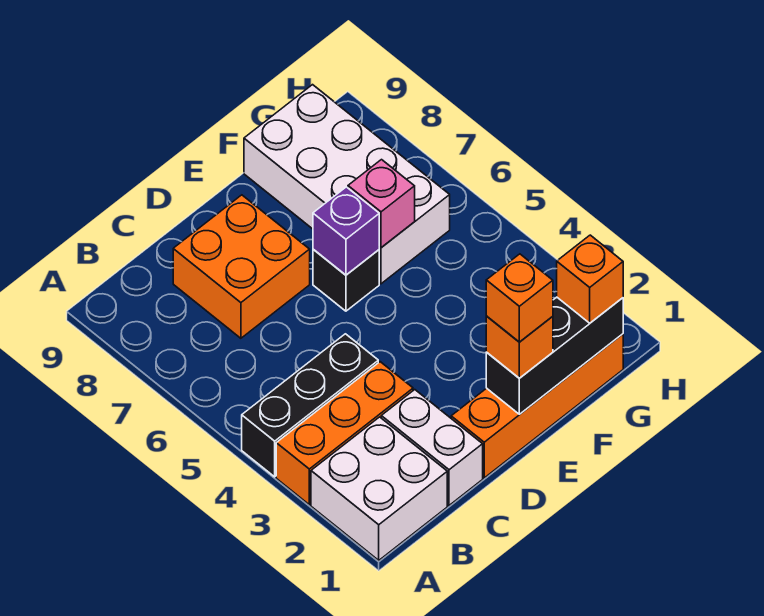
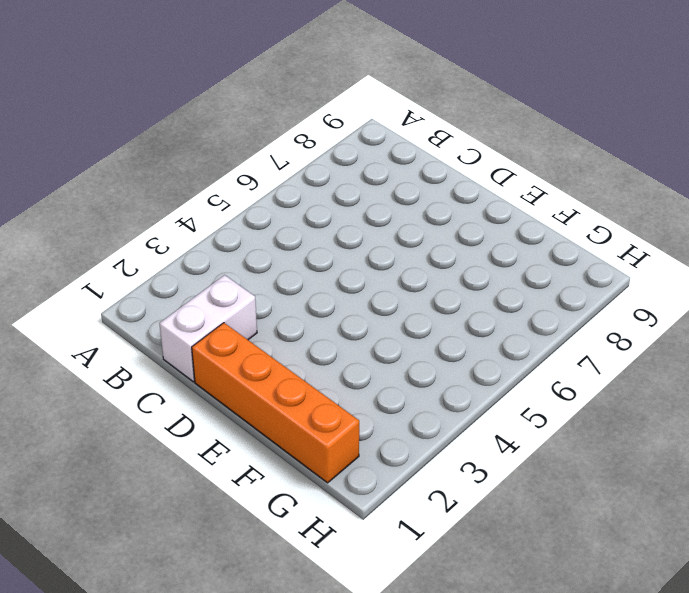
none -> white brick A1:B2 level 1
none -> orange brick A3:C3 level 1
none -> black brick A4:C4 level 1

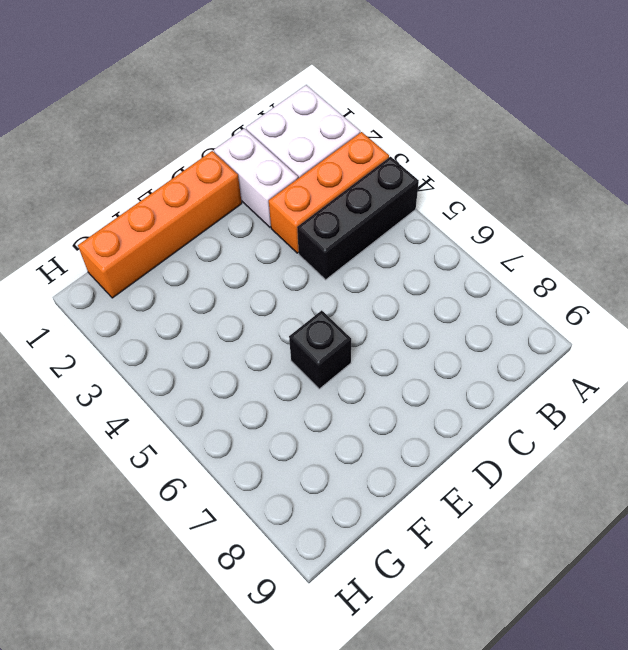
none -> orange brick C7:D8 level 1
none -> white brick F6:G9 level 1
none -> black brick E1:G1 level 2

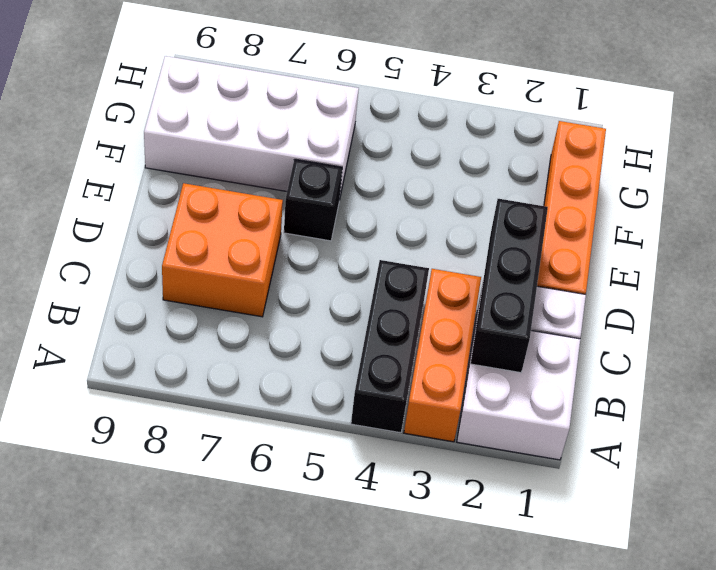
black brick B2:D2 level 2 -> black brick E1:G1 level 2
none -> purple brick E6 level 2
none -> pink brick F6 level 2
none -> orange brick E1 level 3

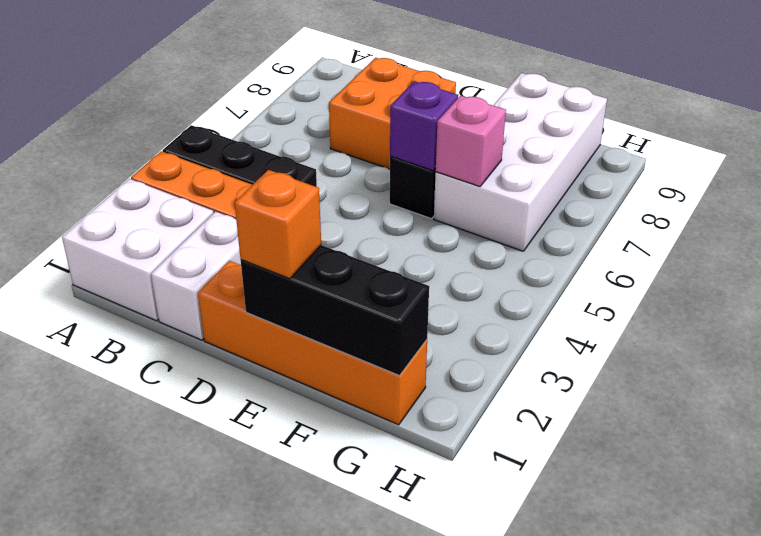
none -> orange brick G1 level 3
none -> orange brick E1 level 4

